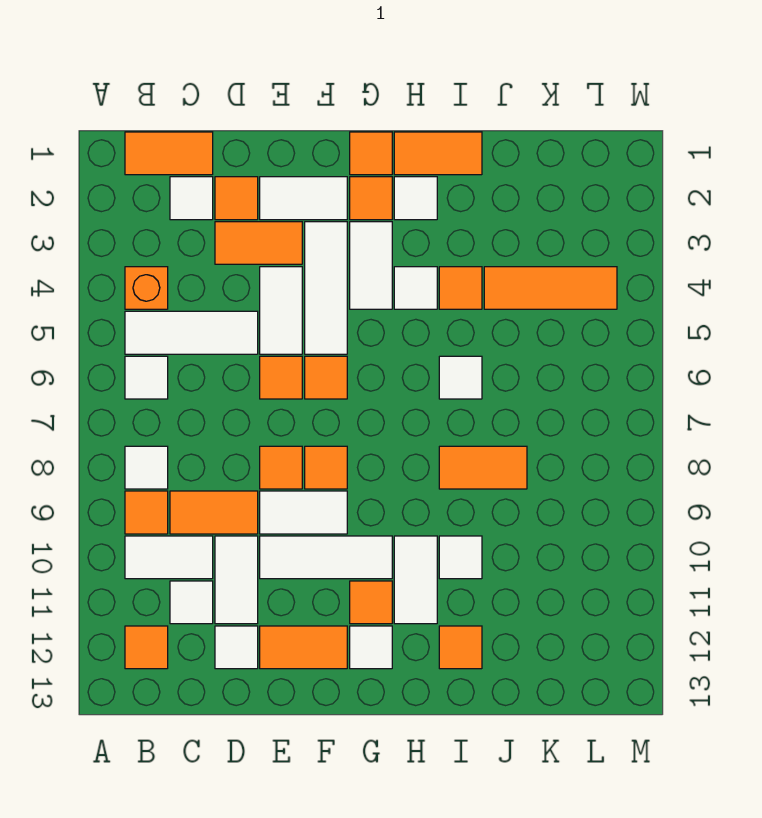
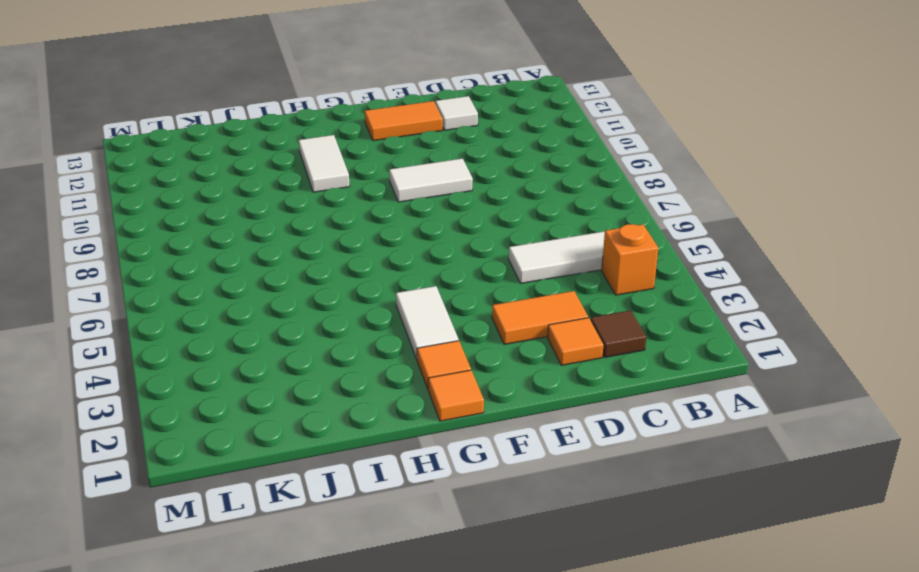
brown tile C2 level 1 -> white tile C2 level 1
none -> orange tile B1:C1 level 1
none -> white tile B6 level 1
none -> white tile B8 level 1
none -> orange tile B9 level 1

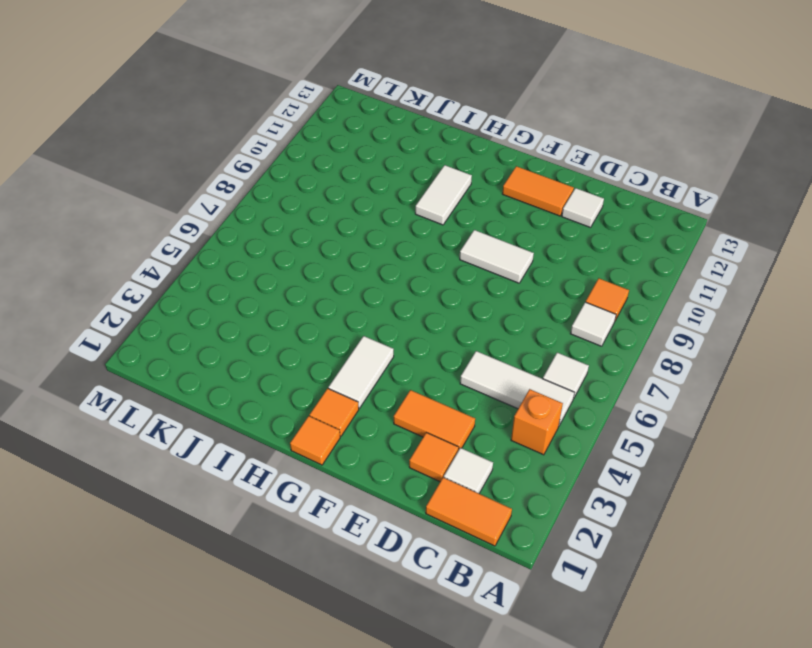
none -> white tile B10:C10 level 1
none -> orange tile B12 level 1
none -> orange tile C9:D9 level 1
none -> white tile C11 level 1

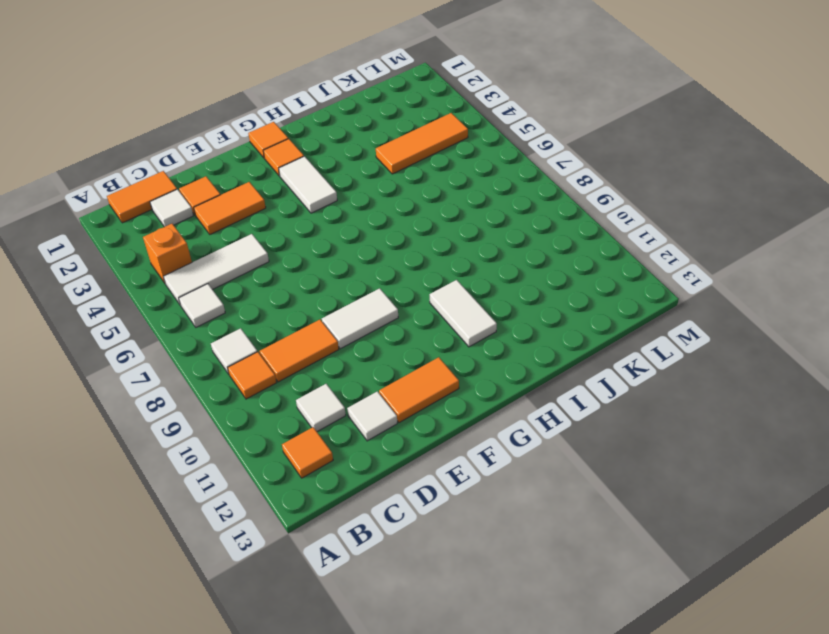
none -> white tile B10:C10 level 1
none -> white tile D10:D11 level 1
none -> white tile E2:F2 level 1
none -> white tile E4:E5 level 1

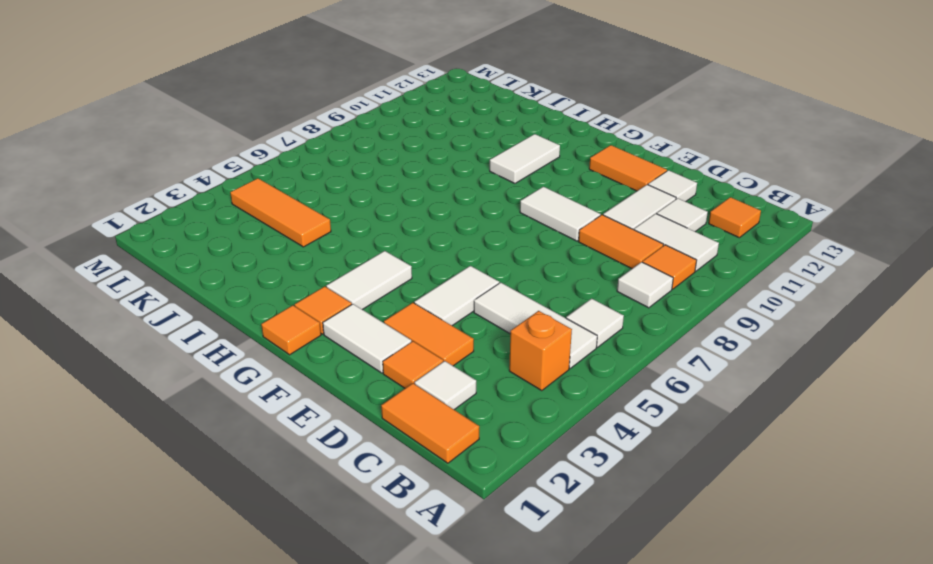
none -> orange tile E6 level 1
none -> orange tile E8 level 1
none -> white tile E10:G10 level 1
none -> white tile F3:F5 level 1

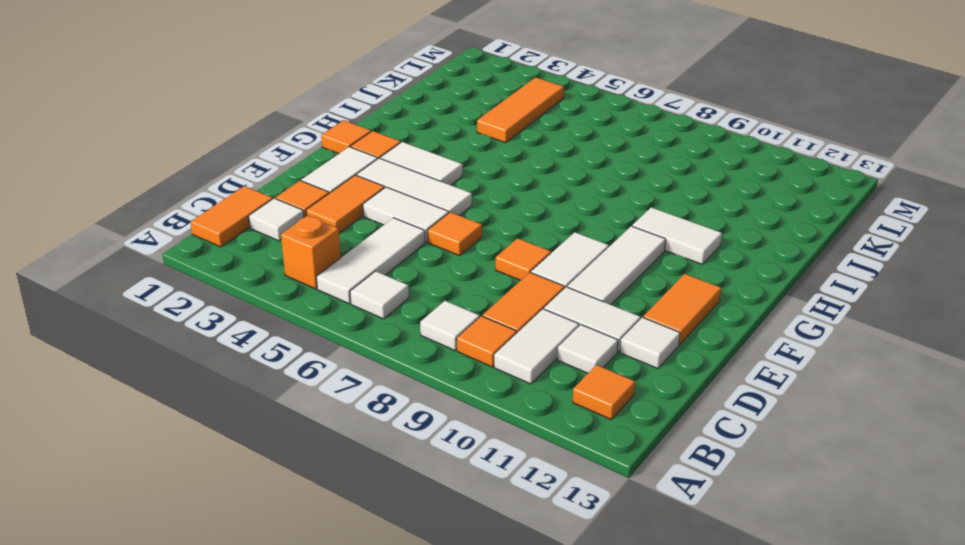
none -> orange tile F6 level 1
none -> orange tile F8 level 1
none -> orange tile G11 level 1
none -> white tile G12 level 1

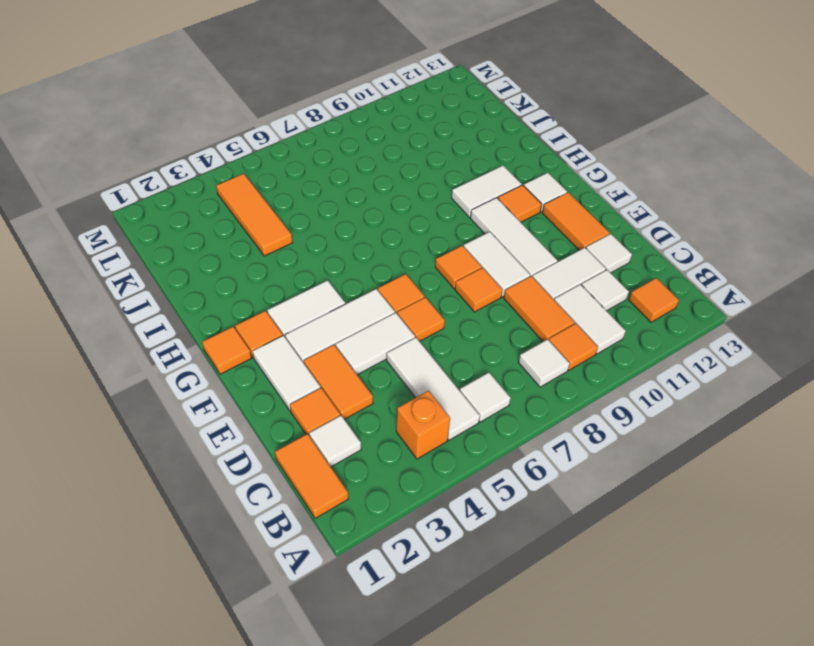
none -> orange tile H1:I1 level 1
none -> white tile H2 level 1
none -> white tile H4 level 1
none -> orange tile I4 level 1

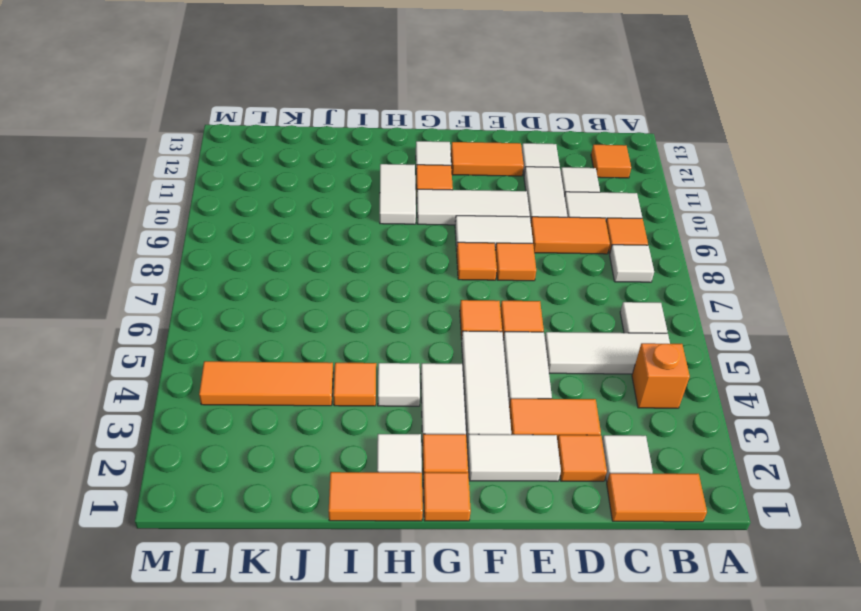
none -> white tile I6 level 1
none -> orange tile I8:J8 level 1
none -> white tile I10 level 1
none -> orange tile I12 level 1

